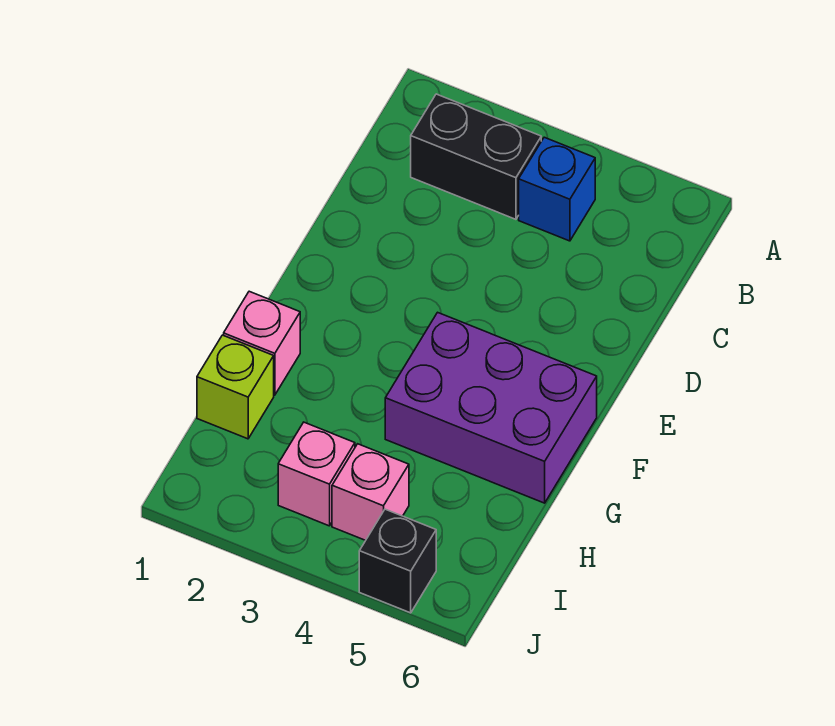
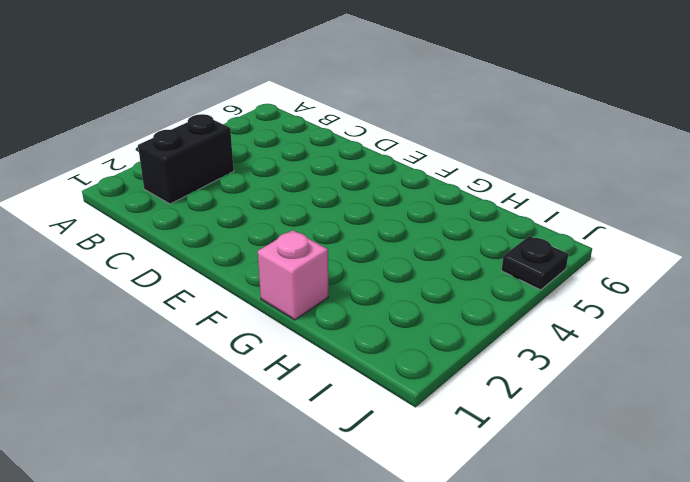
black plate J5 level 1 -> black brick J5 level 1
none -> blue brick B4 level 1
none -> purple brick F4:G6 level 1

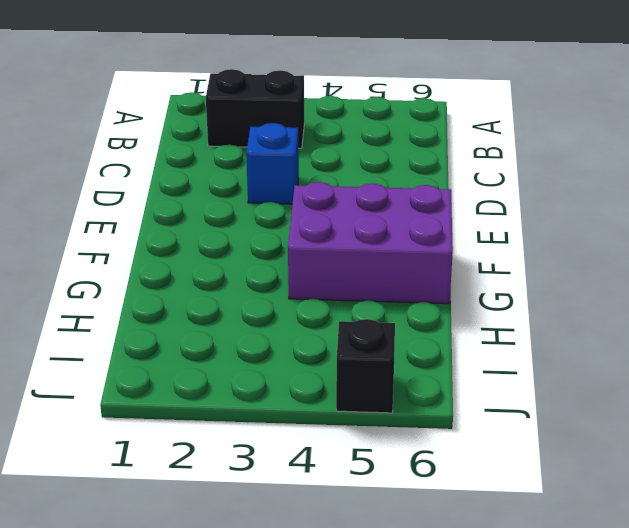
blue brick D3 level 1 -> blue brick B4 level 1
none -> pink brick G1 level 1
none -> lime brick H1 level 1

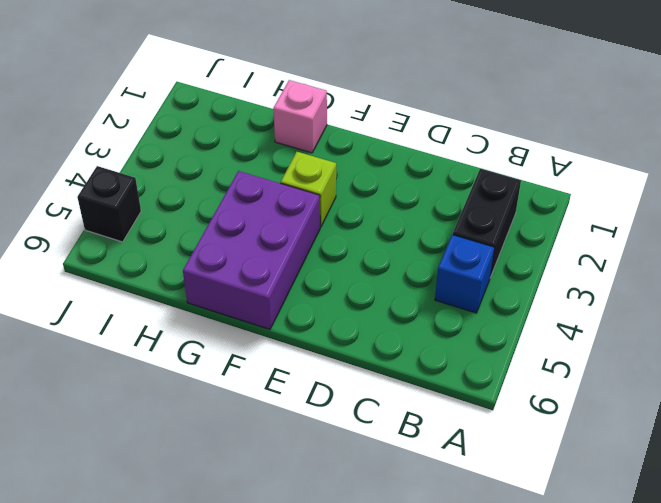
lime brick F3 level 1 -> lime brick H1 level 1
none -> pink brick I3 level 1
none -> pink brick I4 level 1

